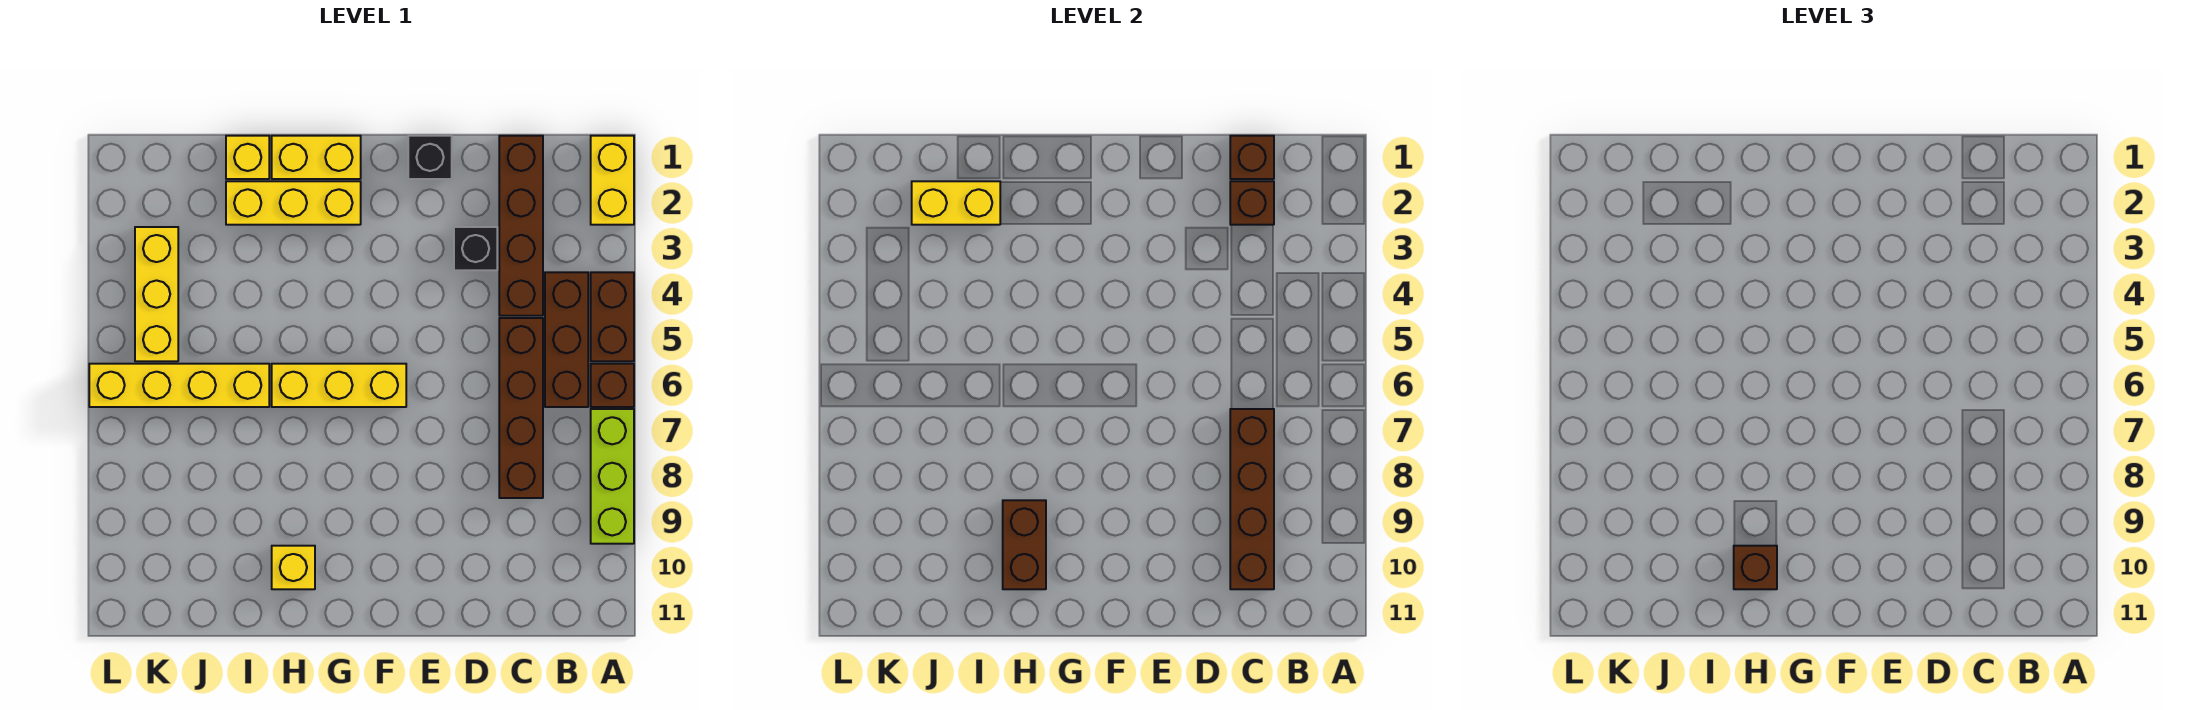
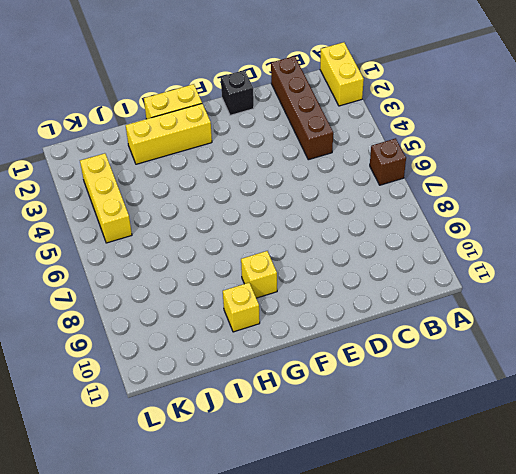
yellow brick G9 level 1 -> yellow brick I1 level 1
none -> brown brick A4:A5 level 1
none -> lime brick A7:A9 level 1
none -> brown brick B4:B6 level 1

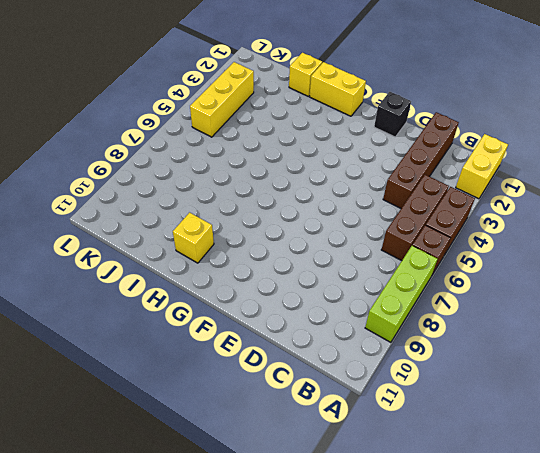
none -> brown brick C5:C8 level 1
none -> black brick D3 level 1
none -> yellow brick F6:H6 level 1

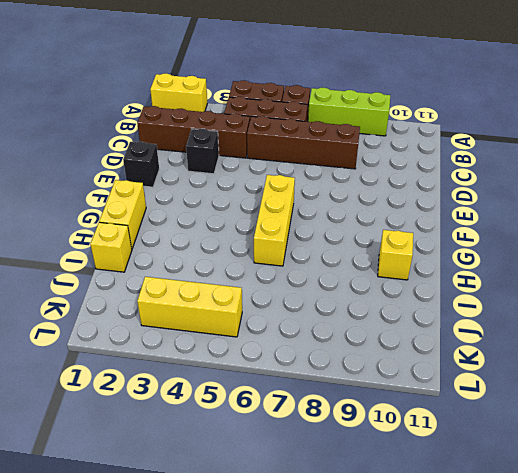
none -> yellow brick G2:I2 level 1
none -> yellow brick I6:L6 level 1
none -> brown brick C1 level 2

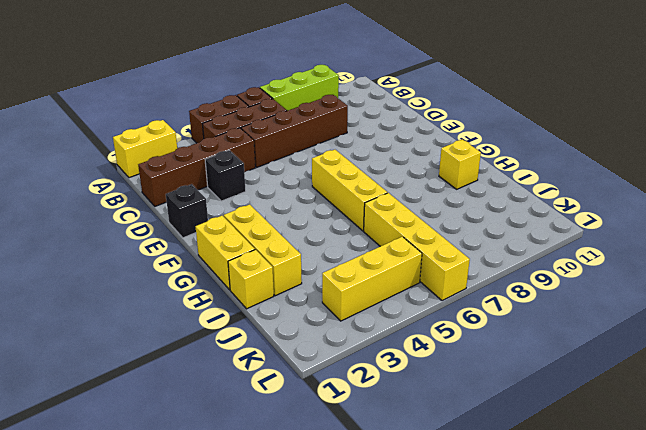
none -> brown brick C1 level 2
none -> brown brick C2 level 2
none -> brown brick C7:C10 level 2

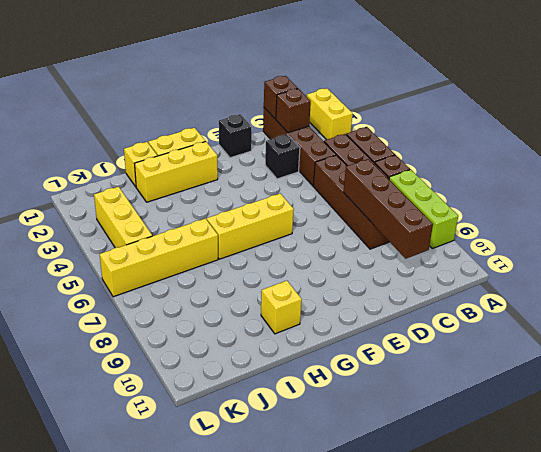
none -> brown brick H9:H10 level 2
none -> yellow brick I2:J2 level 2
none -> brown brick H10 level 3

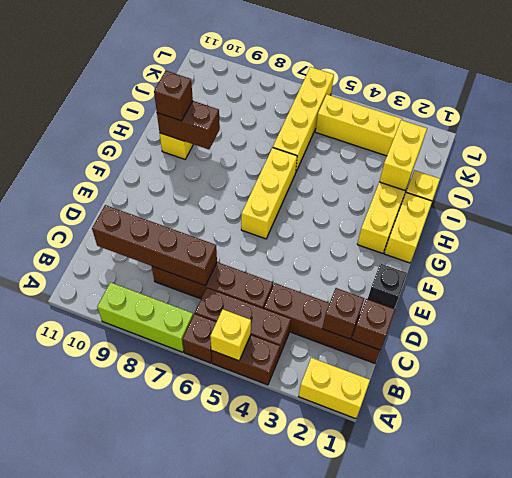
yellow brick A5 level 2 -> none
none -> black brick D3 level 1

